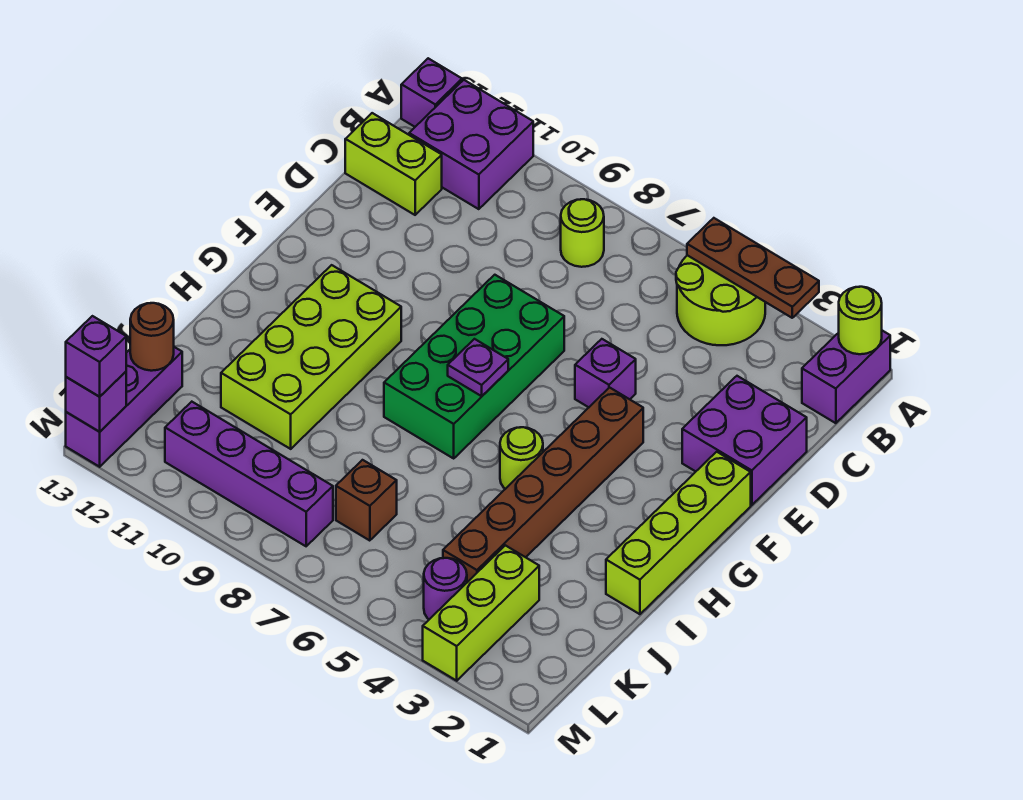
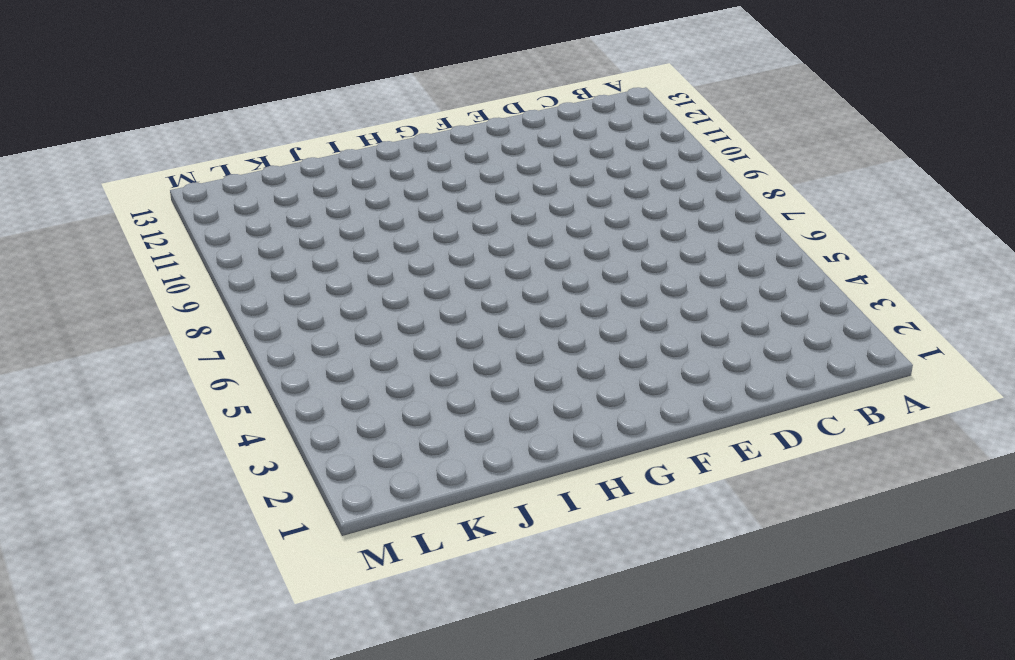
none -> purple brick A1:B1 level 1
none -> lime round brick A4:B5 level 1
none -> purple brick A11:B12 level 1

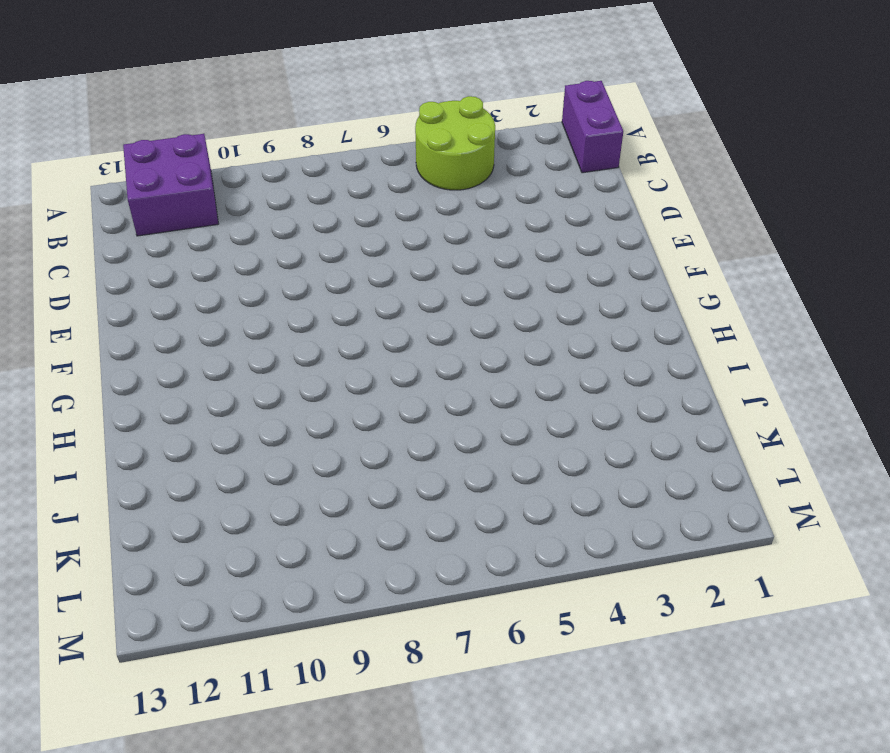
none -> purple brick A13 level 1
none -> lime round brick B8 level 1
none -> lime brick C12:C13 level 1

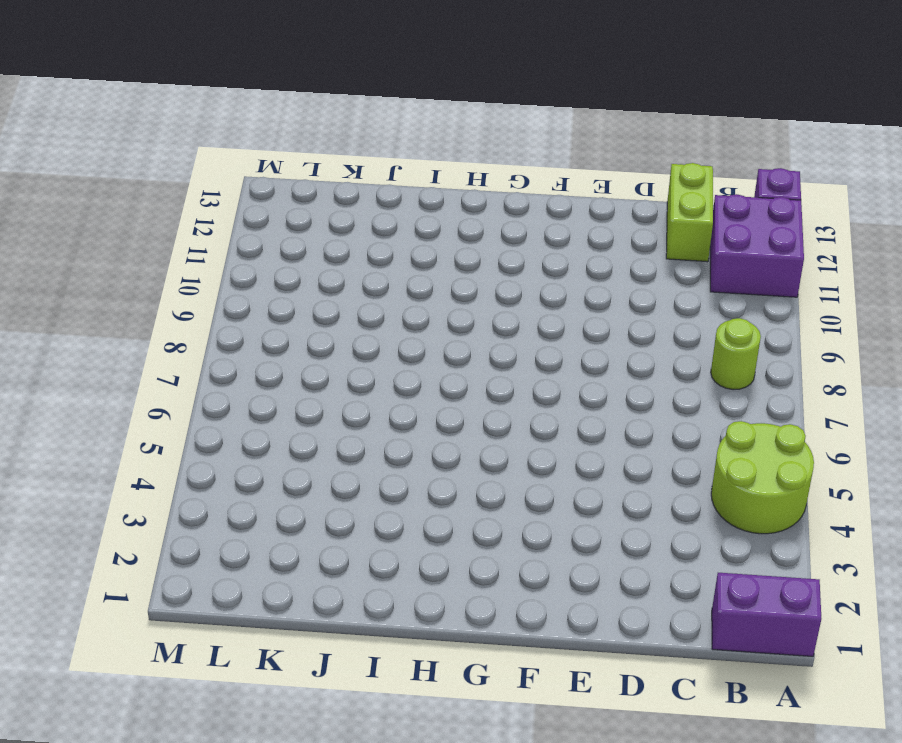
none -> purple brick D1:E2 level 1
none -> purple brick E5 level 1
none -> green brick E7:H8 level 1

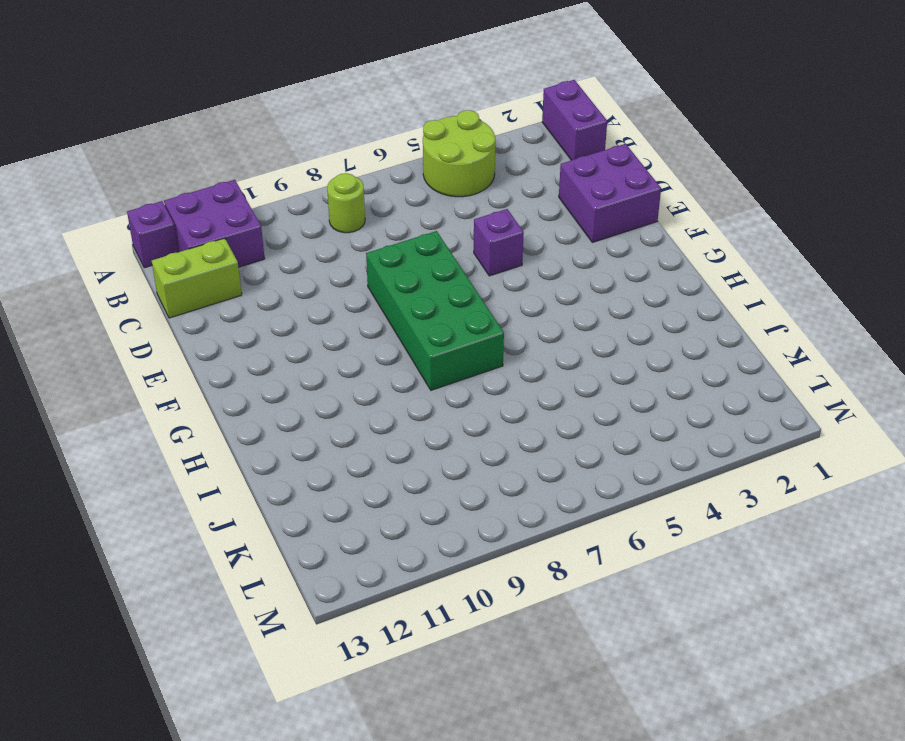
none -> lime brick F1:I1 level 1
none -> brown brick F4:K4 level 1
none -> lime brick G10:J11 level 1

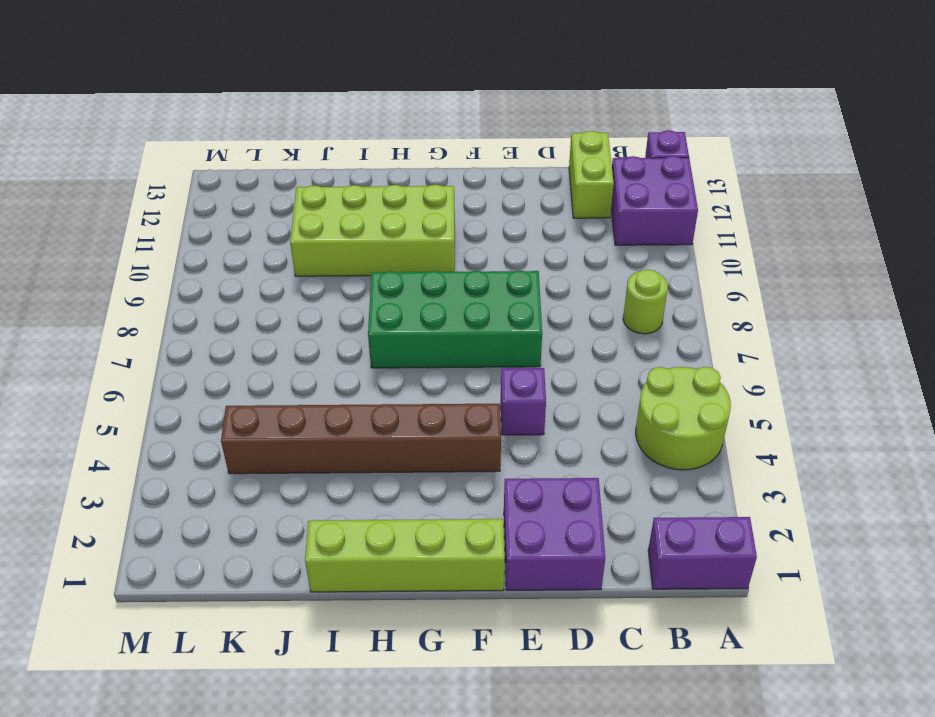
none -> lime round brick H5 level 1
none -> lime brick K3:M3 level 1
none -> brown brick K7 level 1

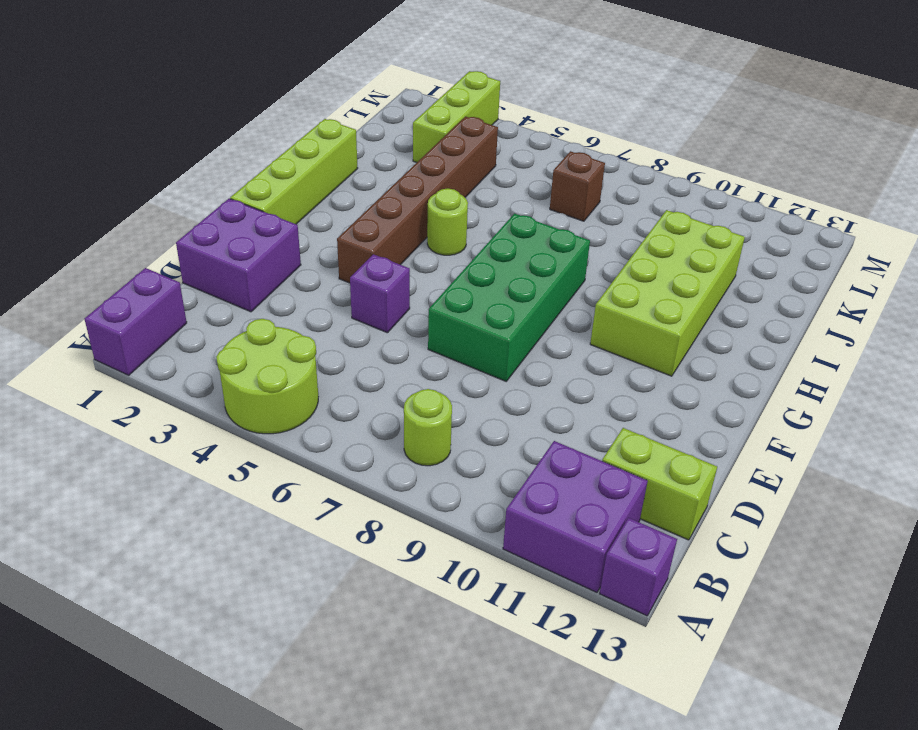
none -> purple brick K13:M13 level 1
none -> purple round brick L4 level 1
none -> purple brick L8:L11 level 1

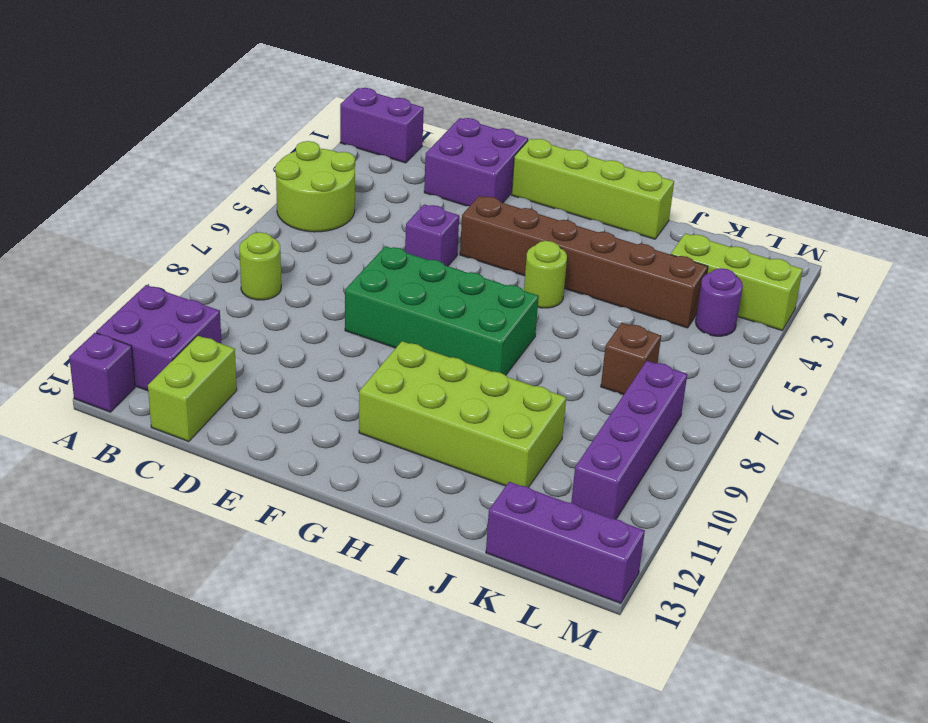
none -> lime round brick A1 level 2
none -> brown plate A3:A5 level 2
none -> purple plate G7 level 2

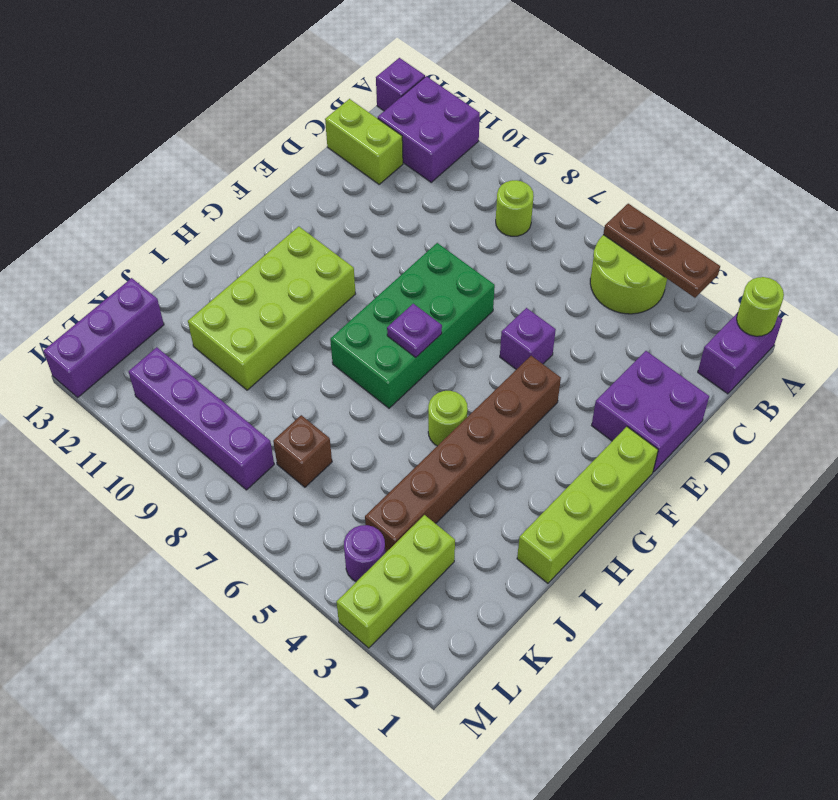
none -> brown round brick K13 level 2
none -> purple brick M13 level 2
none -> purple brick M13 level 3

